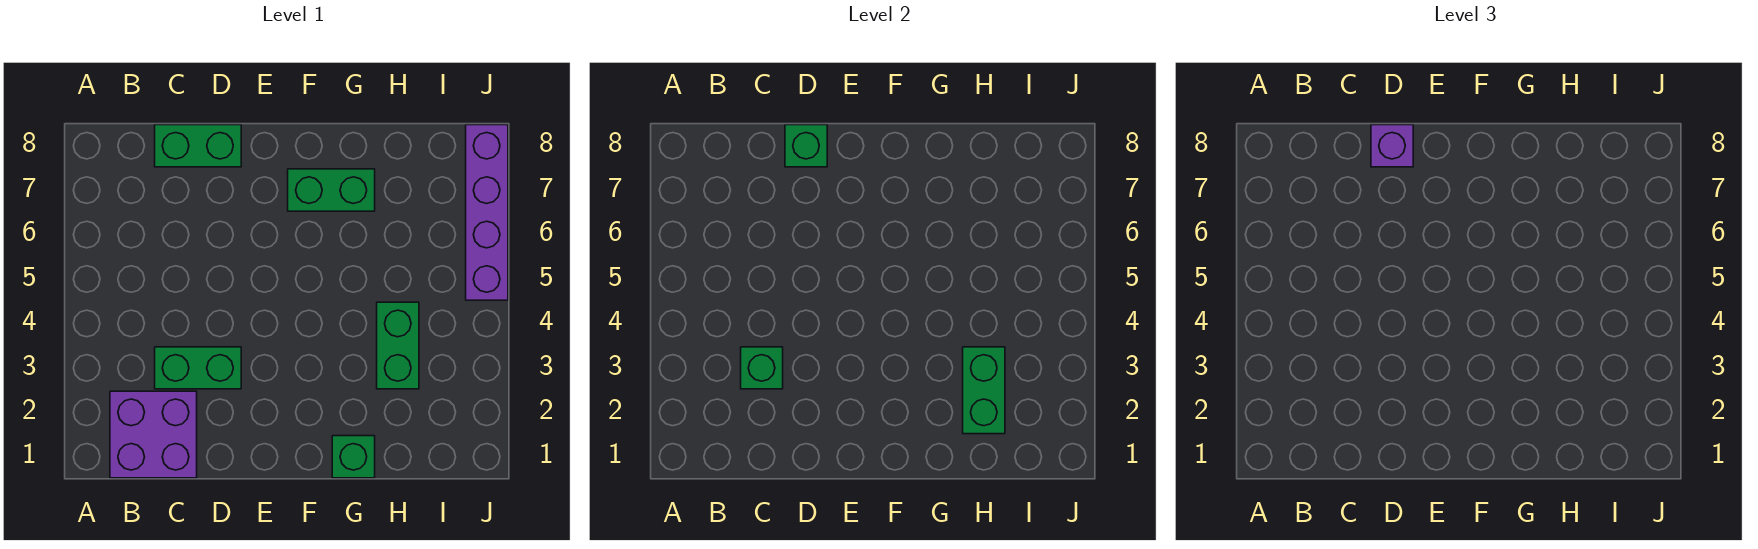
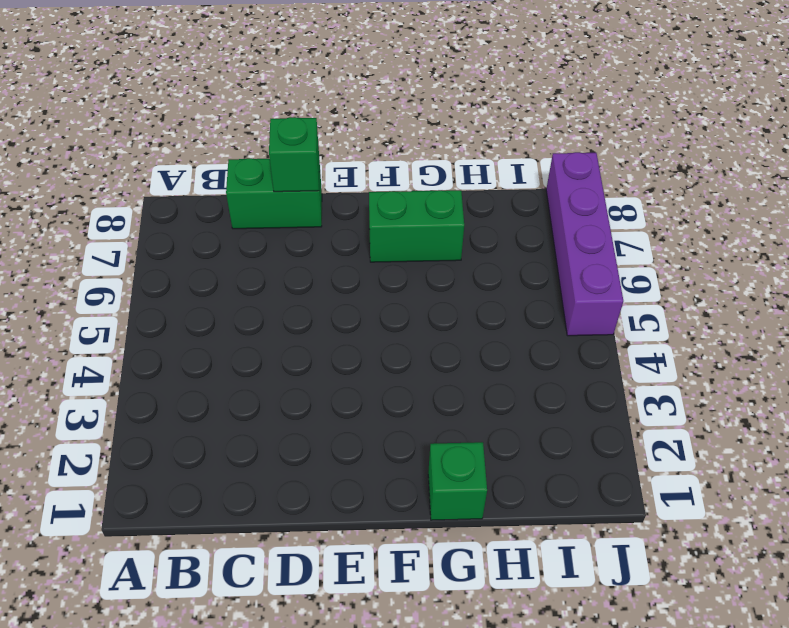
none -> purple brick B1:C2 level 1
none -> green brick C3:D3 level 1

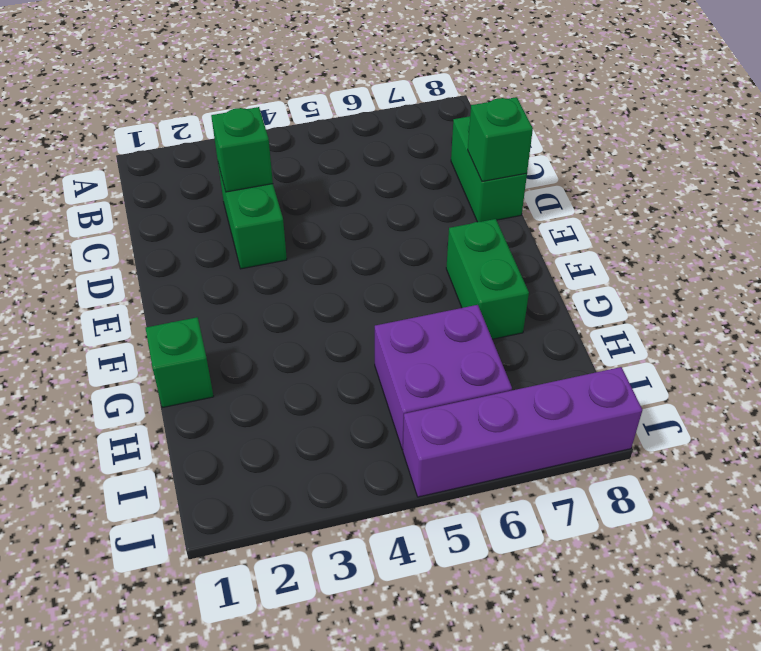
purple brick H5:I6 level 1 -> purple brick B1:C2 level 1
none -> green brick H3:H4 level 1
none -> green brick H2:H3 level 2

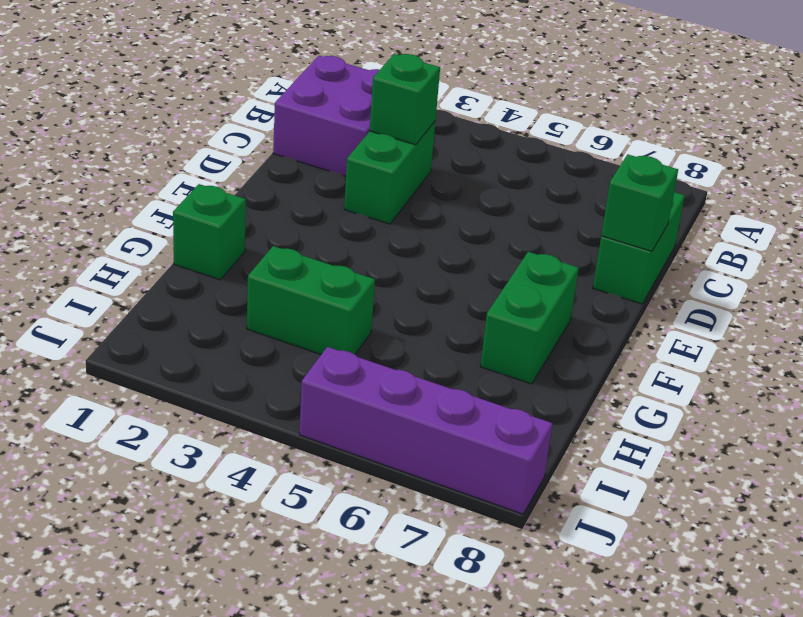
none -> green brick H2:H3 level 2
none -> purple brick D8 level 3

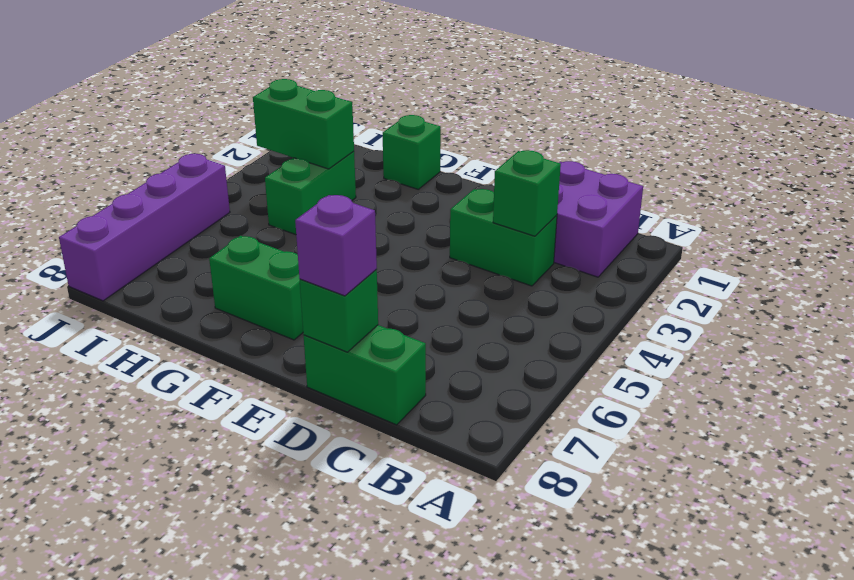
green brick H3:I3 level 2 -> green brick H2:H3 level 2

